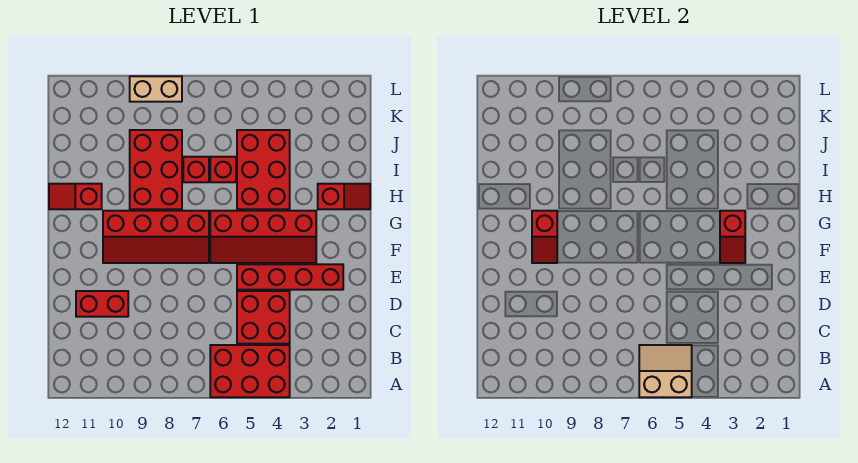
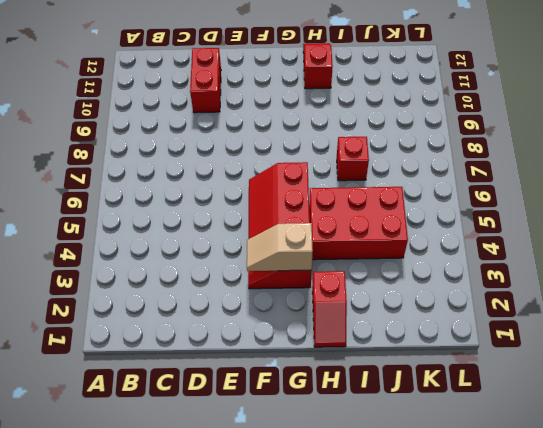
tan slope F3:G3 level 2 top G -> red slope F3:G3 level 2 top G
none -> red brick A4:B6 level 1
none -> red brick C4:D5 level 1
none -> red brick E2:E5 level 1

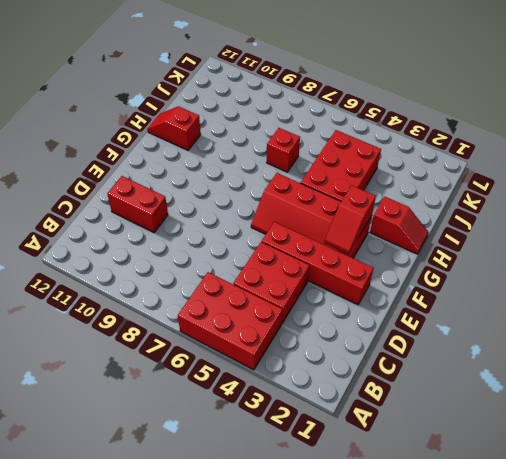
none -> red slope F7:G10 level 1 top G
none -> red brick H8:J9 level 1
none -> red brick I6 level 1

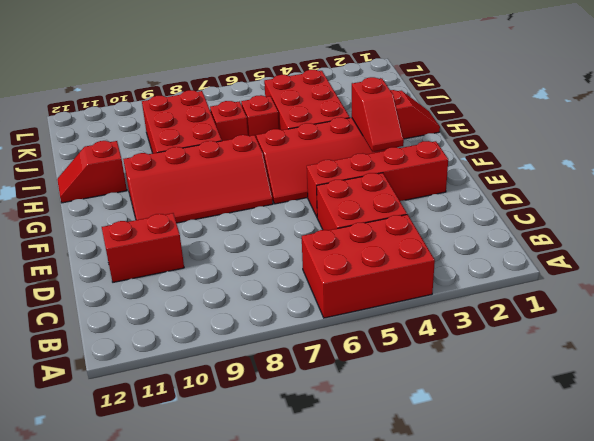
none -> tan brick L8:L9 level 1
none -> tan slope A5:B6 level 2 top A
none -> red slope F10:G10 level 2 top G

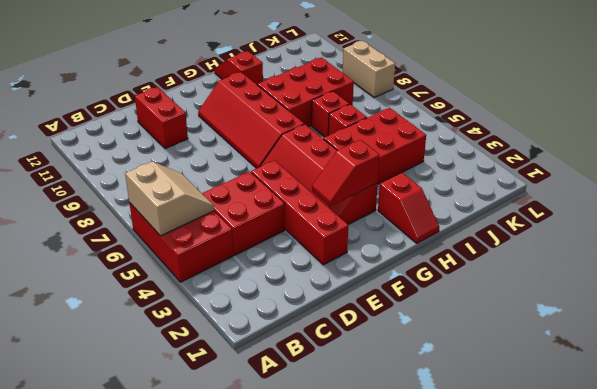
none -> red slope F10:G10 level 2 top G

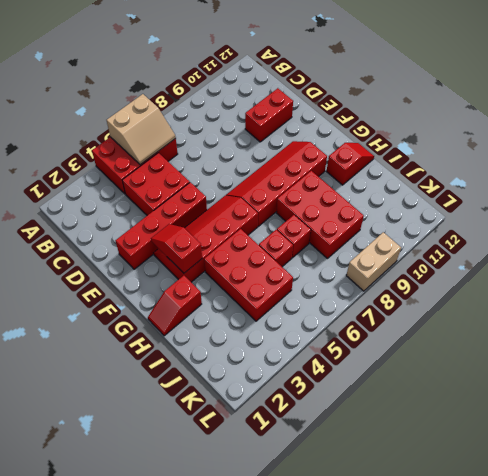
none -> red slope F10:G10 level 2 top G

